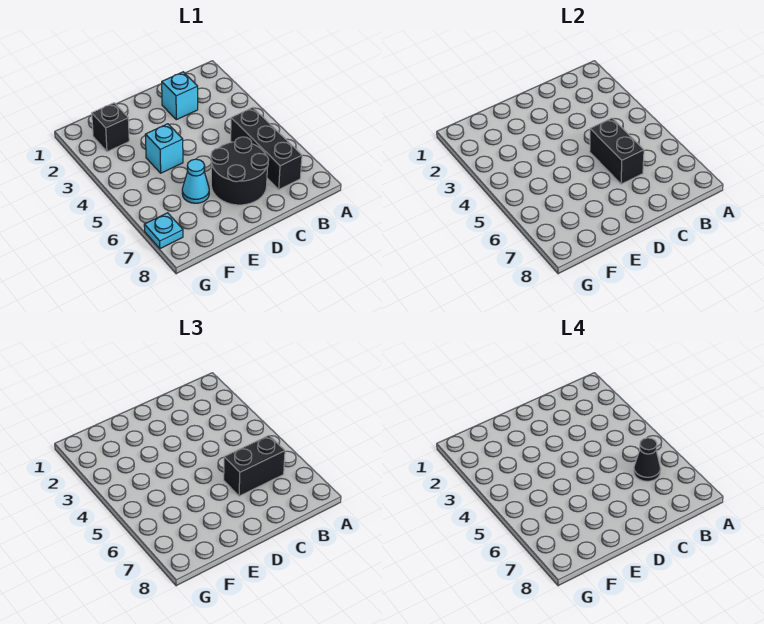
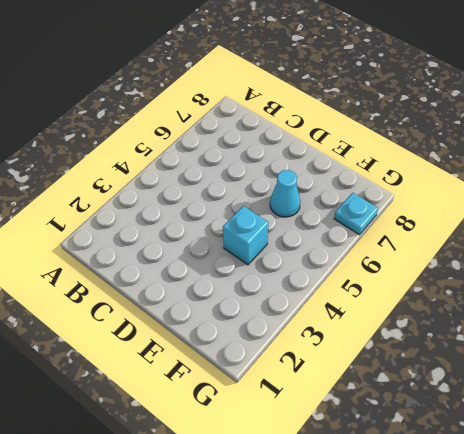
none -> black brick B5:B7 level 1
none -> cyan brick C2 level 1

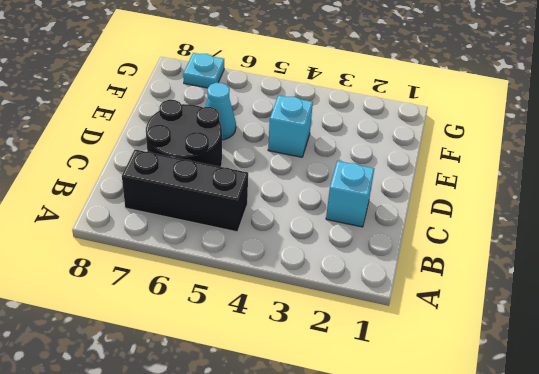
none -> black brick F2 level 1
none -> black brick C5:C6 level 2

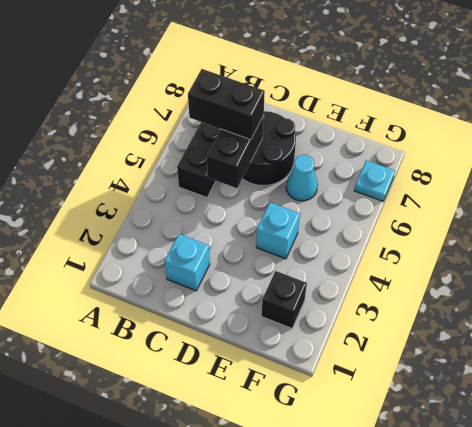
none -> black cone B6 level 4

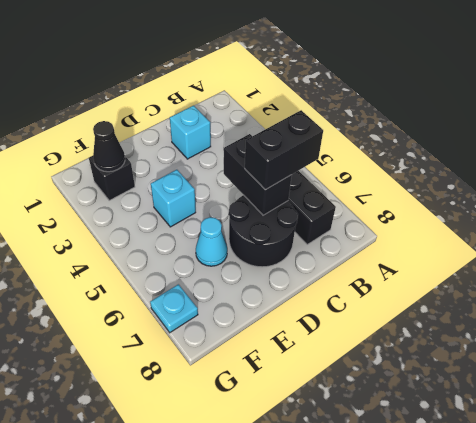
black cone F2 level 2 -> black cone B6 level 4

